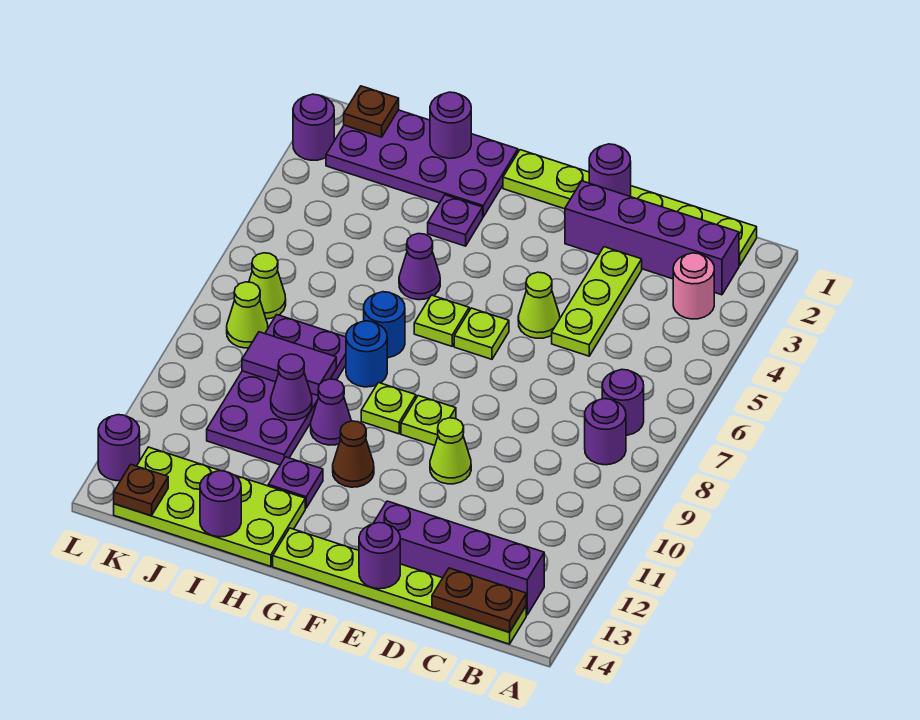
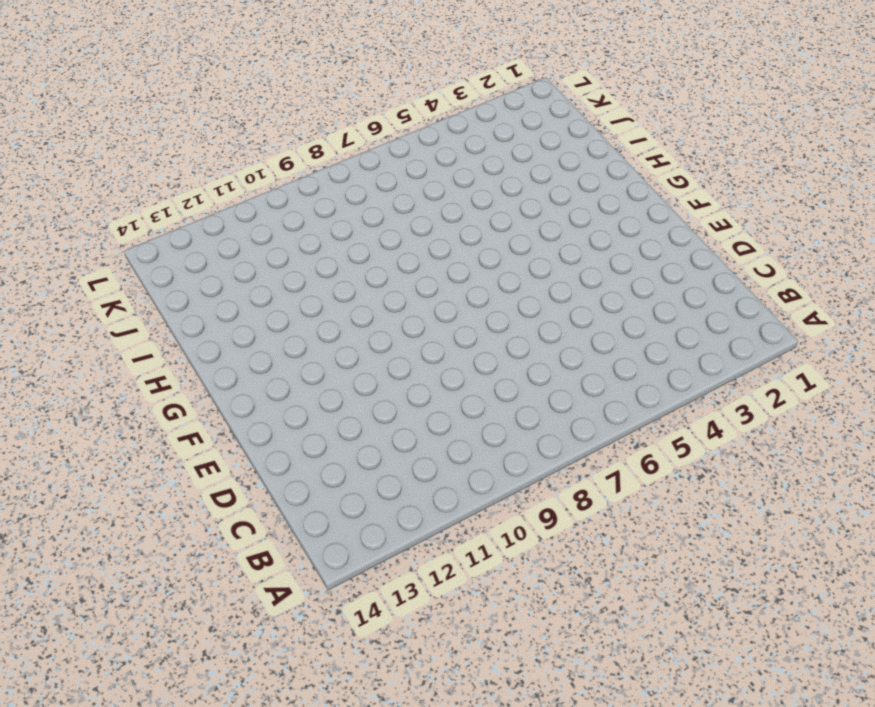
none -> lime plate B1:G1 level 1
none -> purple brick B2:E2 level 1
none -> pink round brick B3 level 1
none -> purple round brick B7 level 1

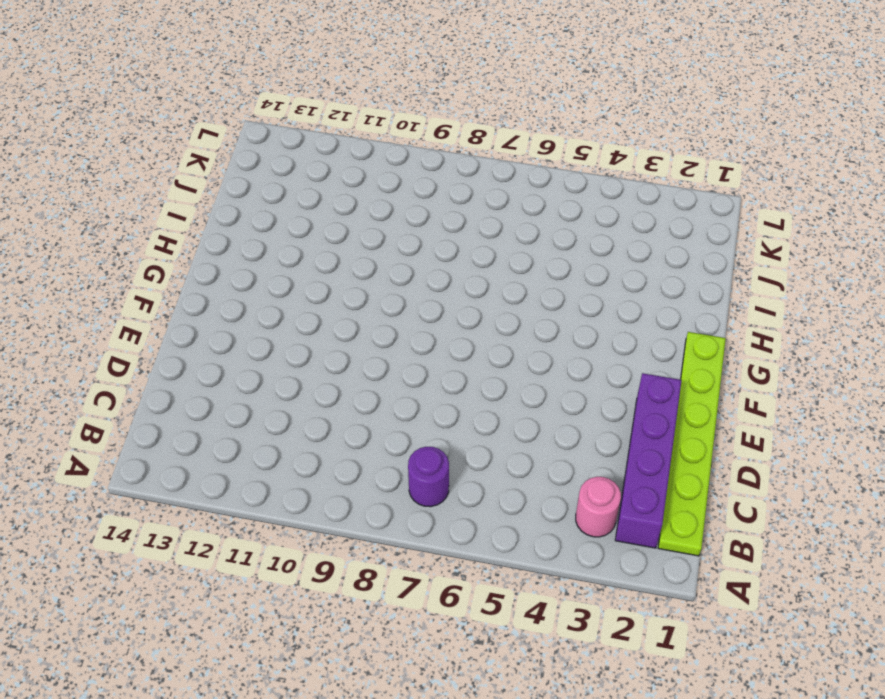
none -> purple round brick B8 level 1
none -> purple brick B13:E13 level 1
none -> lime plate B14:G14 level 1
none -> lime plate D3:D5 level 1

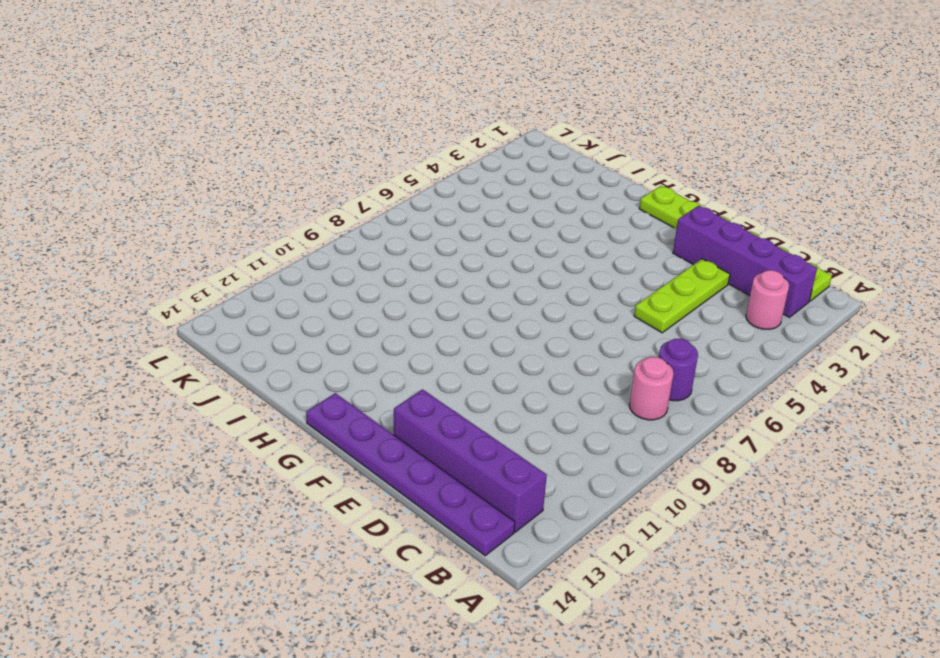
pink round brick B8 level 1 -> purple round brick B8 level 1
purple plate B14:G14 level 1 -> lime plate B14:G14 level 1
none -> lime cone E5 level 1
none -> lime cone E10 level 1
none -> lime plate F6 level 1
none -> lime plate F9 level 1

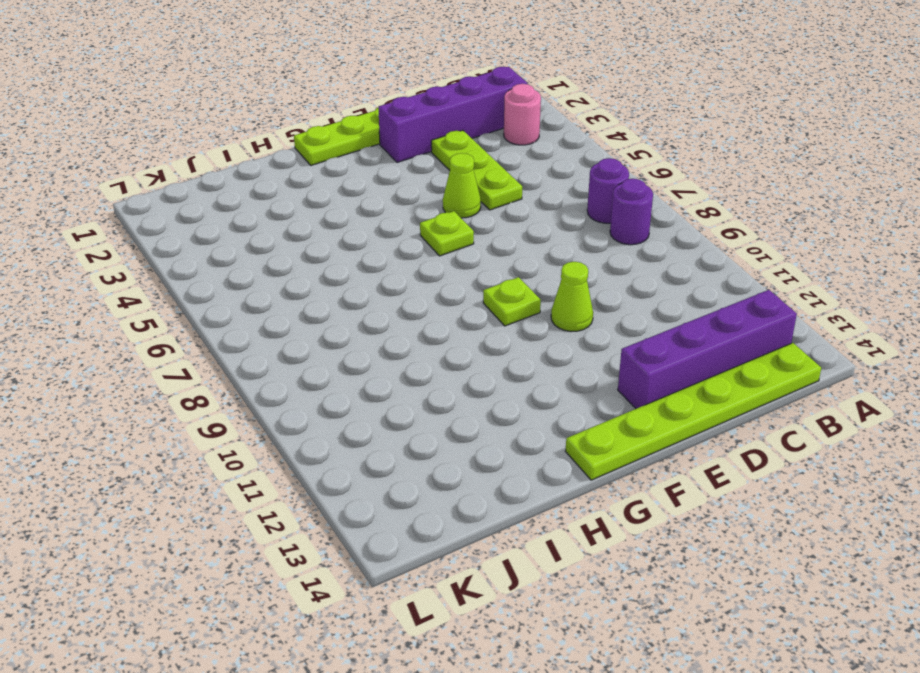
none -> lime plate G6 level 1
none -> lime plate G9 level 1
none -> brown cone G11 level 1
none -> purple plate H1:K2 level 1

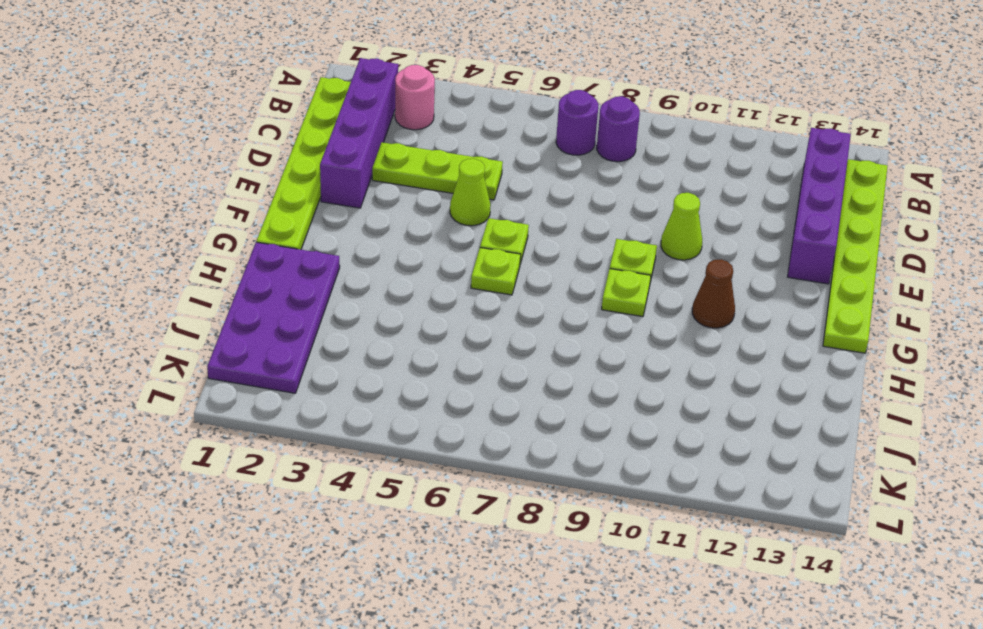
none -> purple plate H3 level 1
none -> purple cone H5 level 1
none -> blue round brick H7 level 1
none -> blue round brick H8 level 1

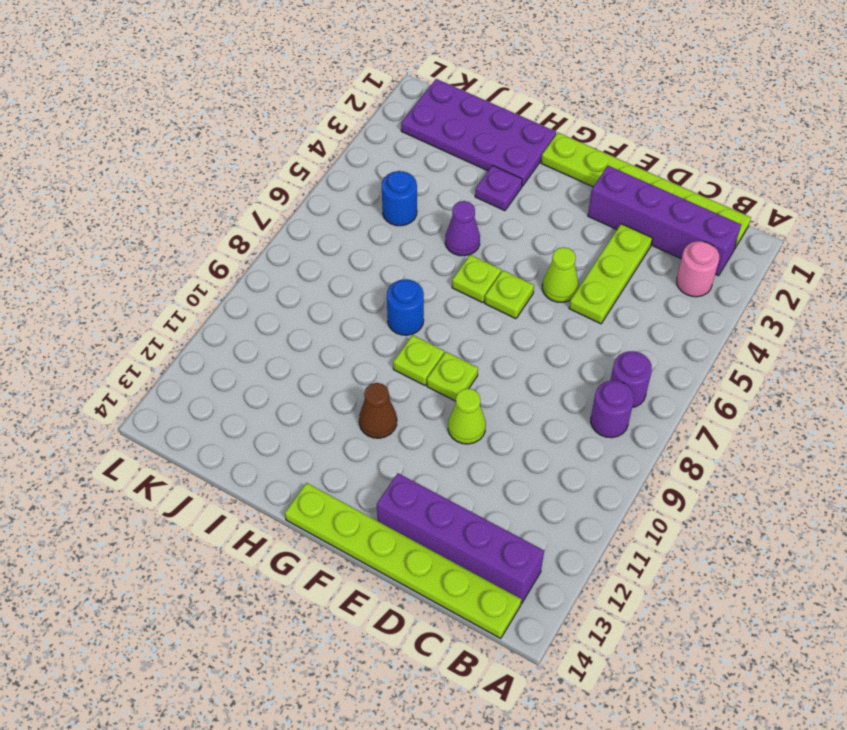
blue round brick J5 level 1 -> blue round brick H7 level 1
none -> purple cone H10 level 1
none -> purple plate H12 level 1
none -> lime plate H13:K14 level 1
none -> purple plate I8:J11 level 1

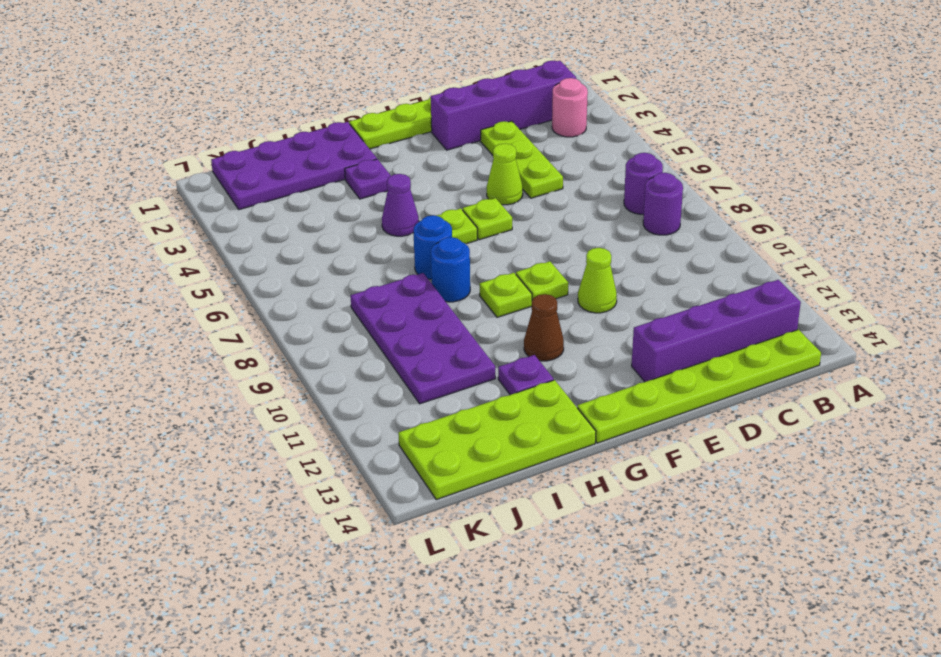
none -> purple cone H10 level 1
none -> lime cone K7 level 1
none -> lime cone K8 level 1
none -> purple round brick L2 level 1

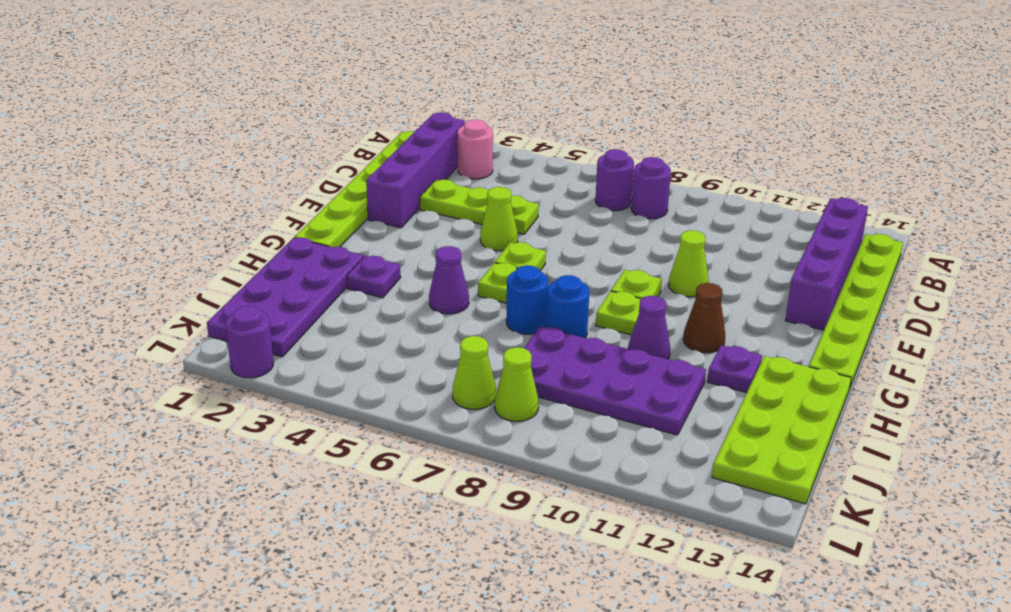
none -> purple round brick L13 level 1
none -> brown plate B14:C14 level 2
none -> purple round brick E1 level 2
none -> purple round brick E14 level 2

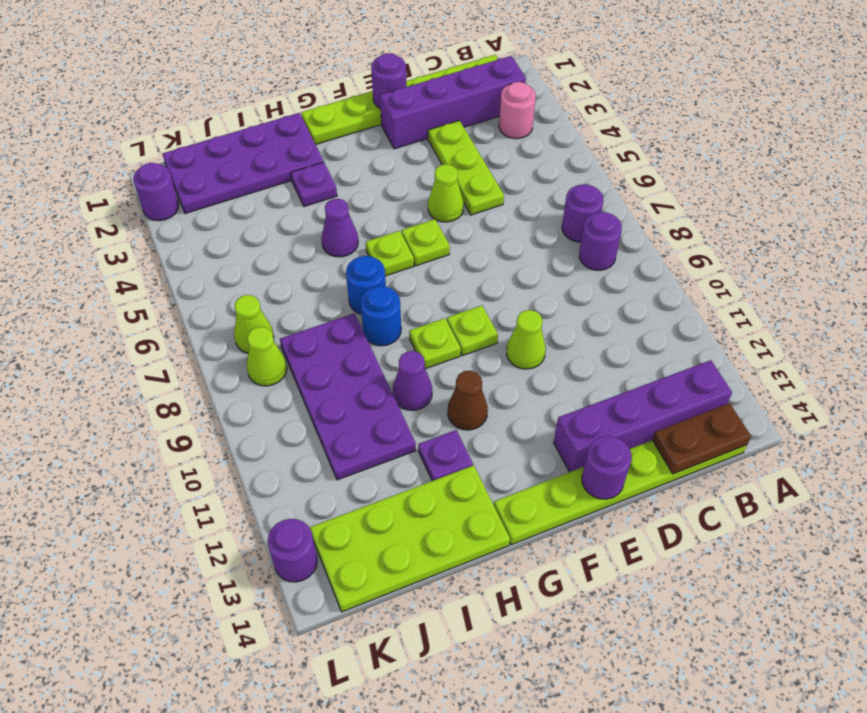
none -> purple round brick I1 level 2
none -> purple tile I9:J9 level 2
none -> purple cone I10 level 2
none -> purple round brick I14 level 2

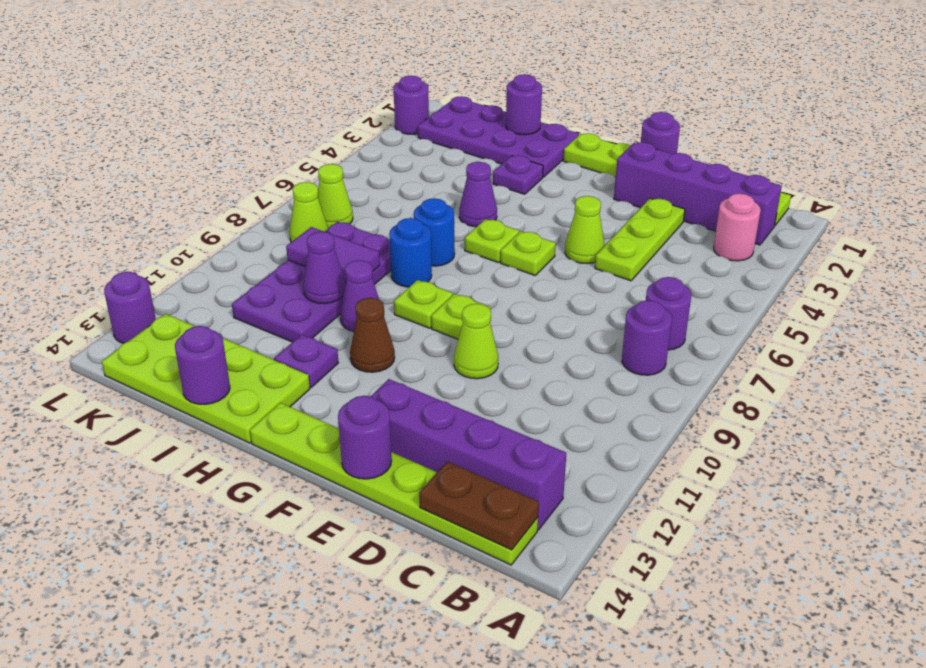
none -> brown plate K1 level 2
none -> brown plate K14 level 2

